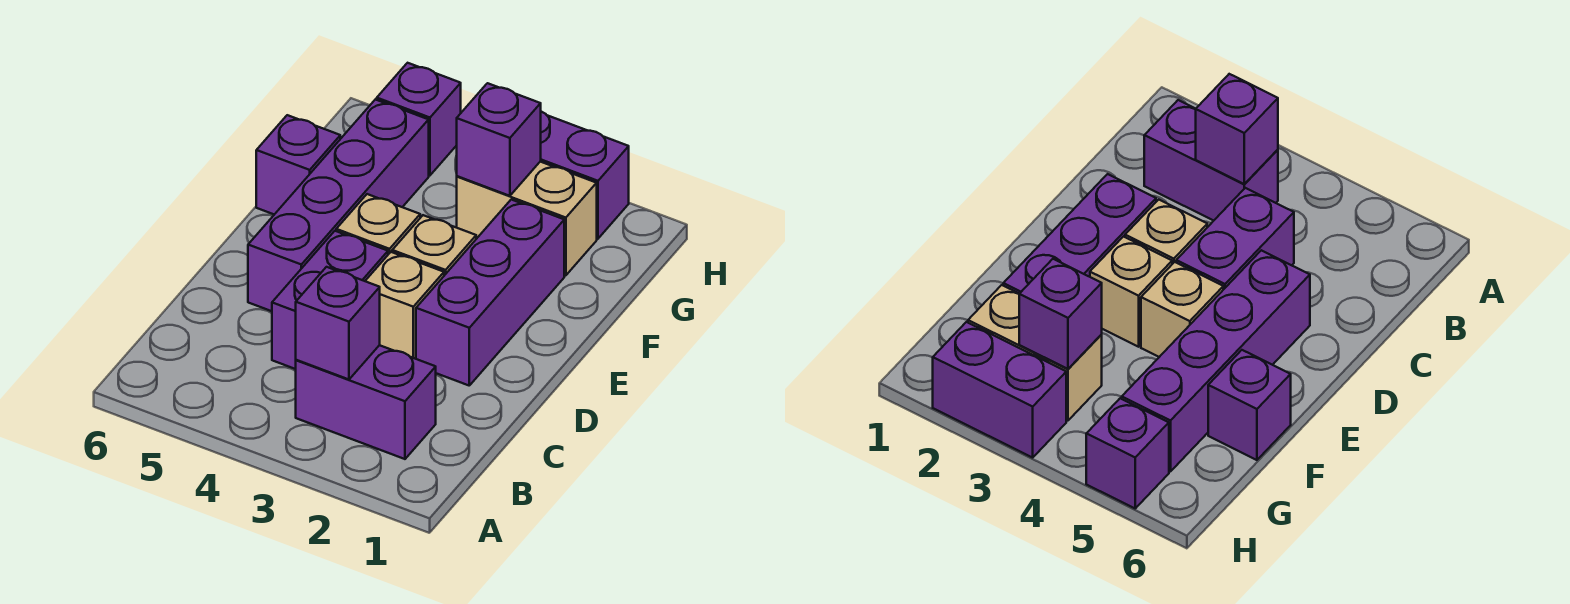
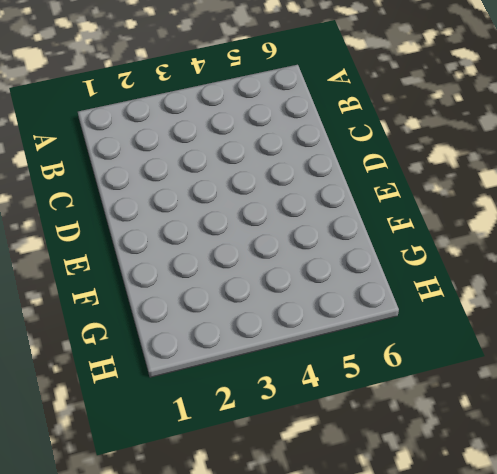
none -> purple brick B2:B3 level 1
none -> purple brick C4:D4 level 1
none -> purple brick D2:F2 level 1

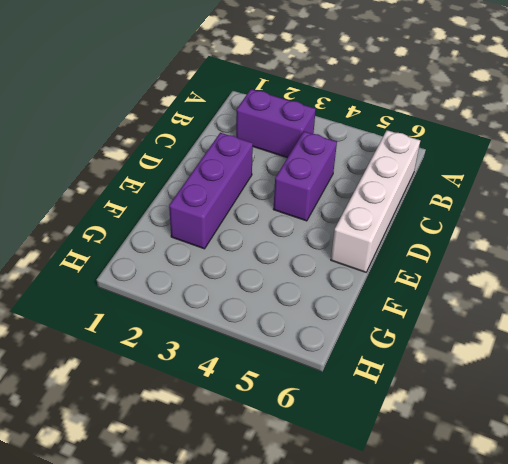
white brick B6:E6 level 1 -> none
none -> tan brick D3 level 1
none -> purple brick D5:G5 level 1
none -> tan brick E3 level 1

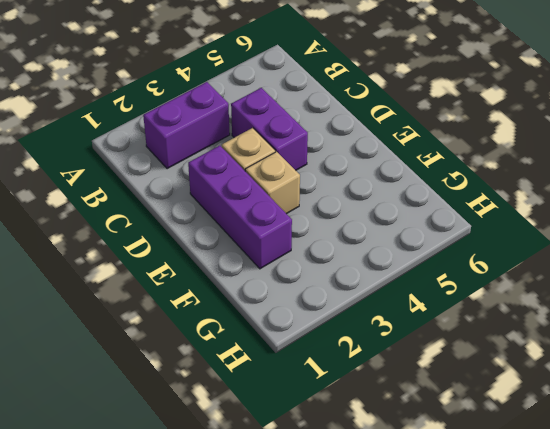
none -> purple brick D5:G5 level 1
none -> tan brick E4 level 1
none -> purple brick F6 level 1

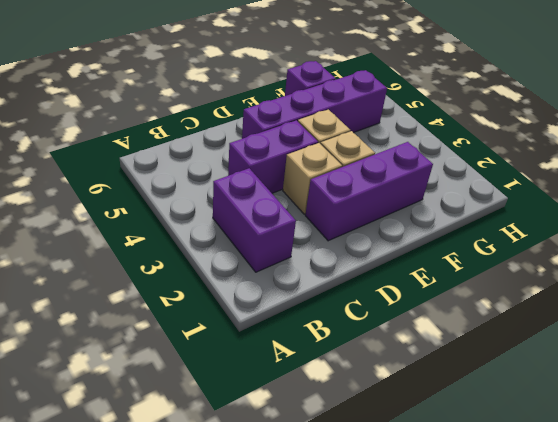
none -> tan brick G2:G3 level 1
none -> purple brick H2:H3 level 1
none -> purple brick H5 level 1

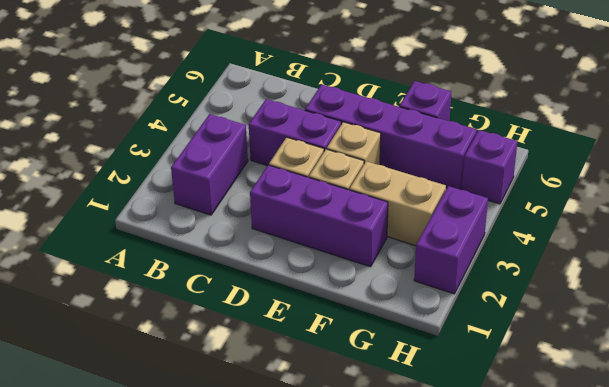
tan brick F3:G3 level 1 -> tan brick G2:G3 level 1
none -> purple brick B3 level 2
none -> purple brick G3 level 2

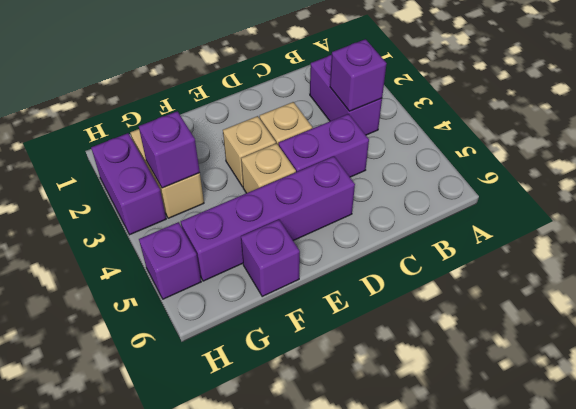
none -> purple brick D2:F2 level 1

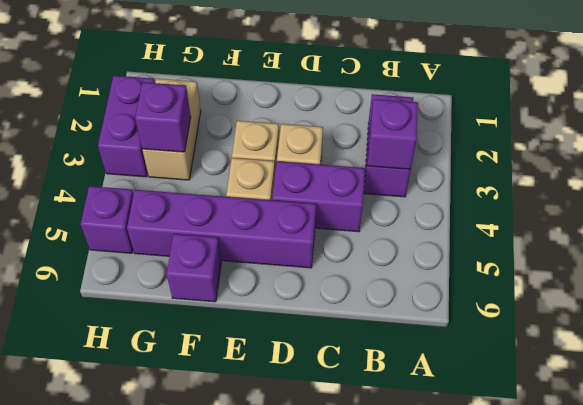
none -> purple brick D2:F2 level 1

